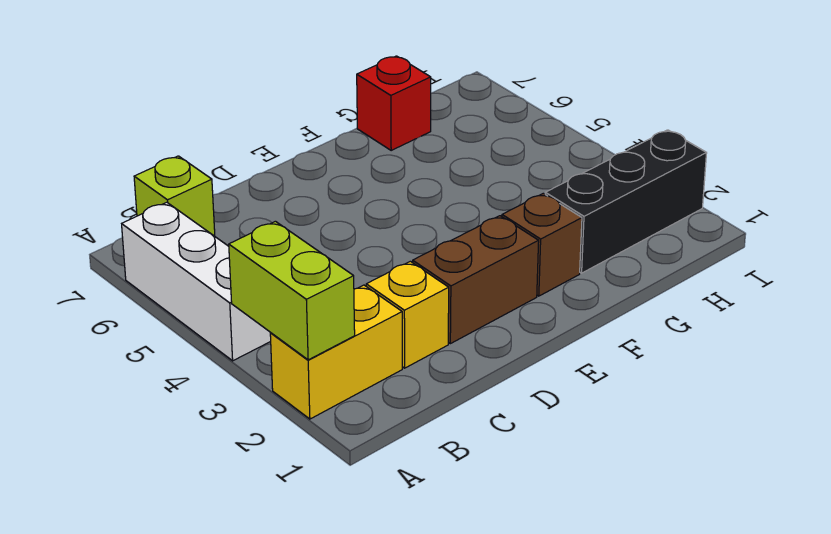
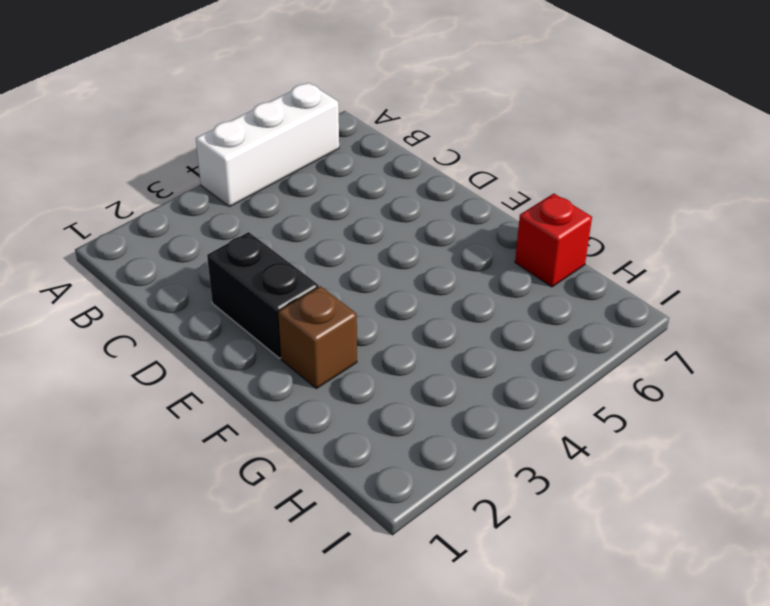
black brick D2:E2 level 1 -> brown brick D2:E2 level 1
none -> yellow brick A2:B2 level 1
none -> lime brick B7 level 1

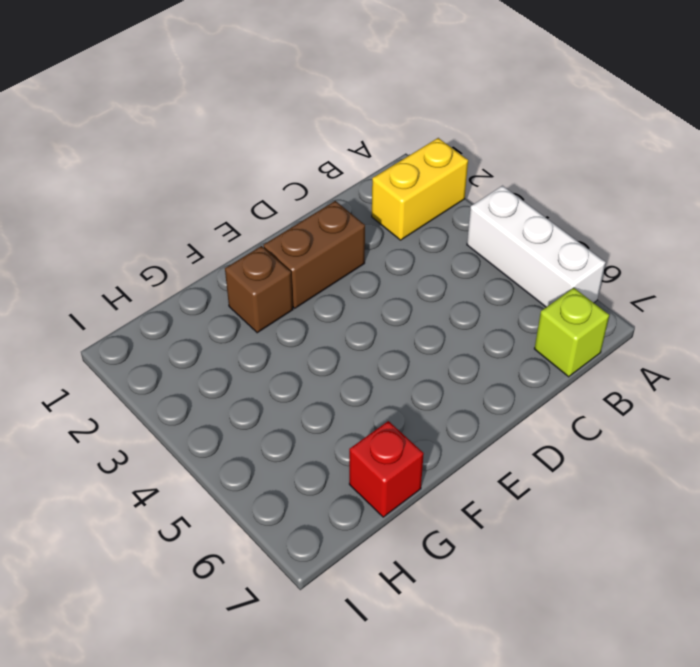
none -> yellow brick C2 level 1
none -> black brick G2:I2 level 1

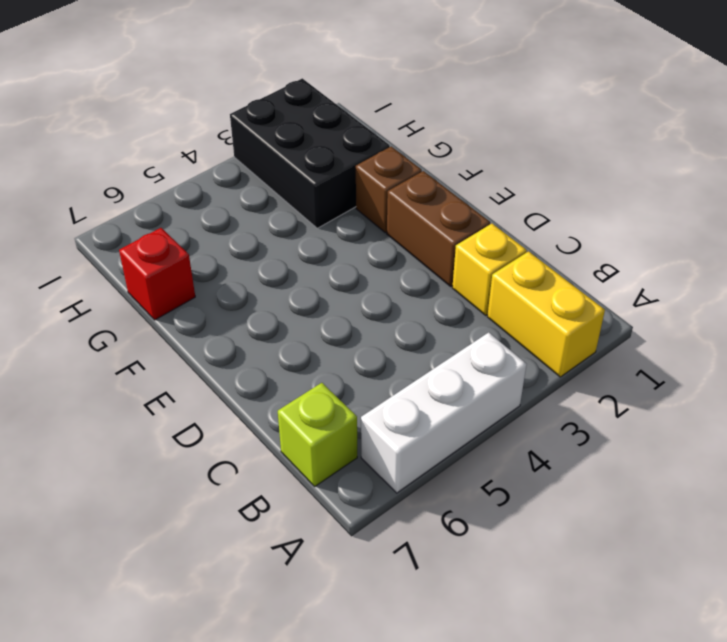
black brick G2:I3 level 1 -> black brick G2:I2 level 1
none -> lime brick A2:A3 level 2

